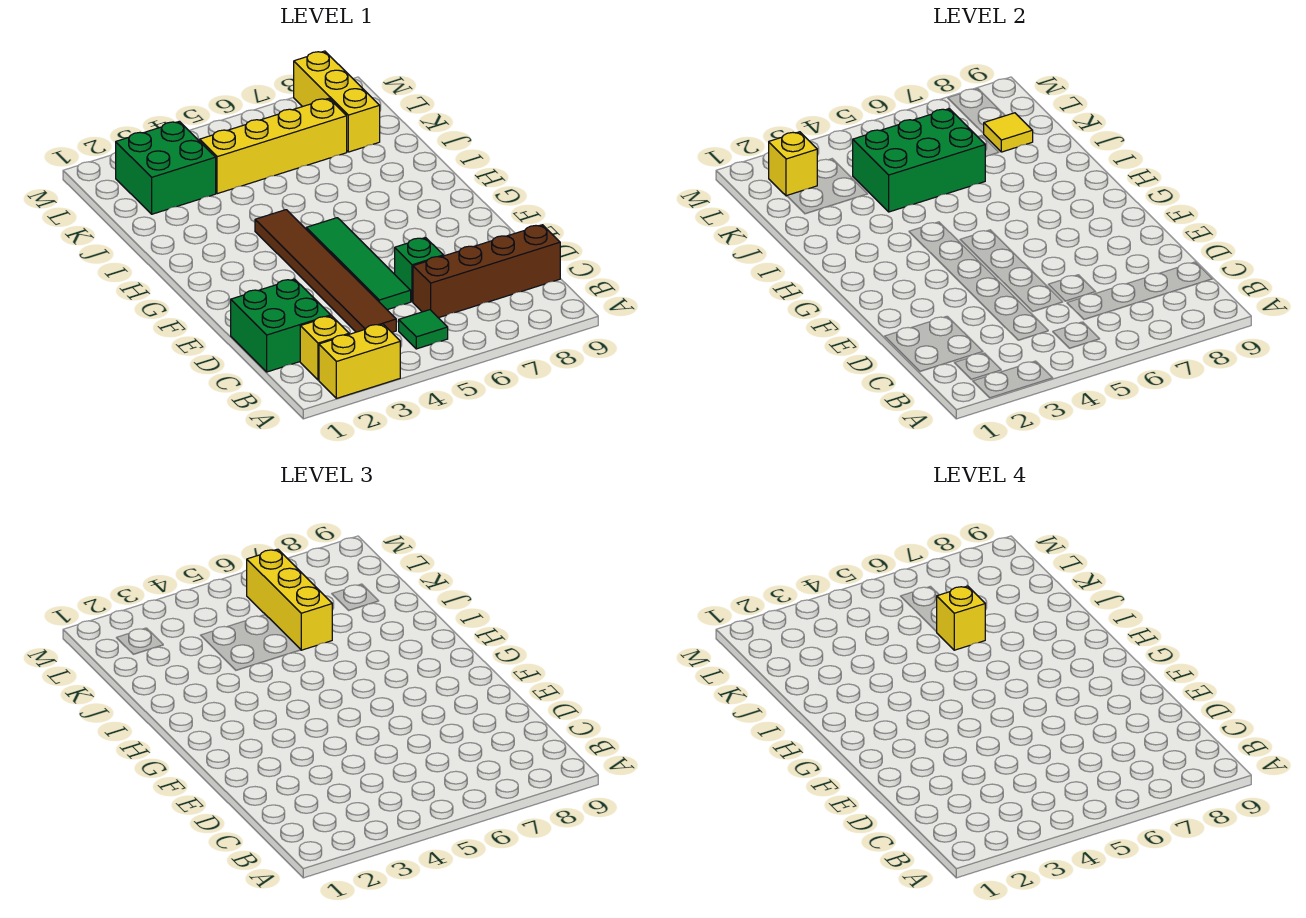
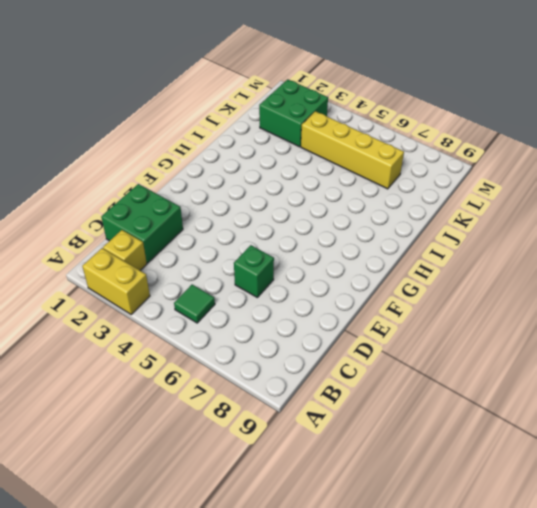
none -> brown tile C4:H4 level 1
none -> brown brick C6:C9 level 1
none -> green tile D5:G5 level 1

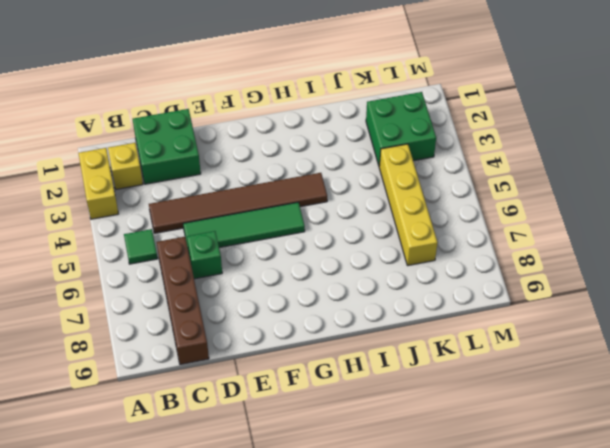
none -> yellow brick K8:M8 level 1
none -> green brick J4:K6 level 2
none -> yellow tile K8 level 2

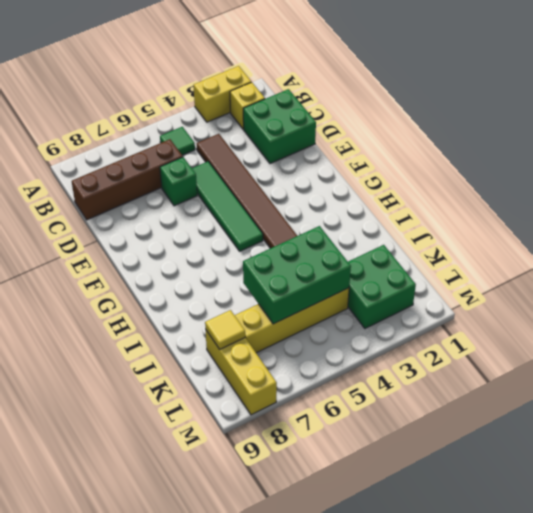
none -> yellow brick L2 level 2
none -> yellow brick J6:L6 level 3
none -> yellow brick J6 level 4

